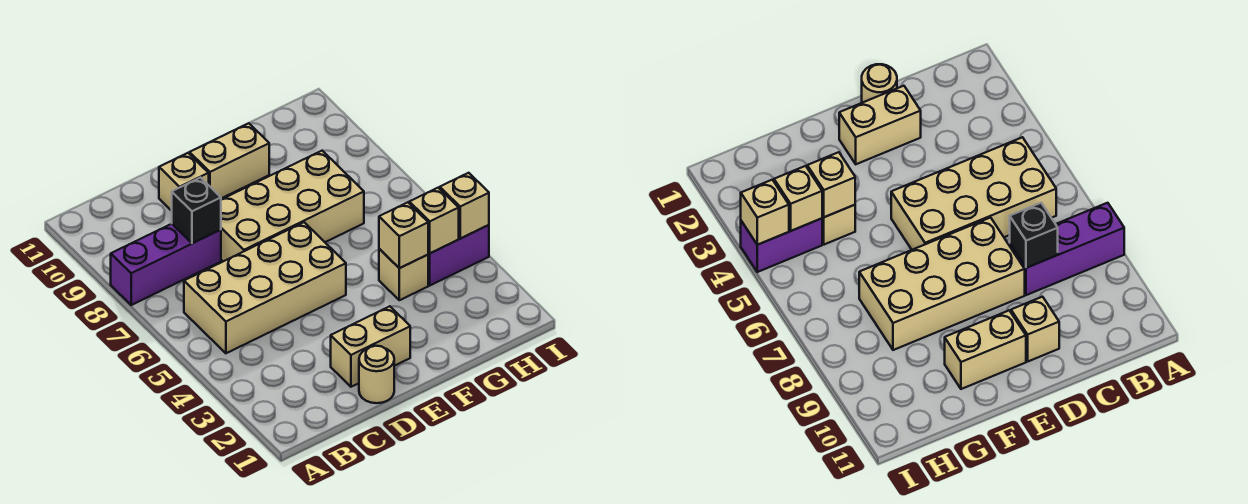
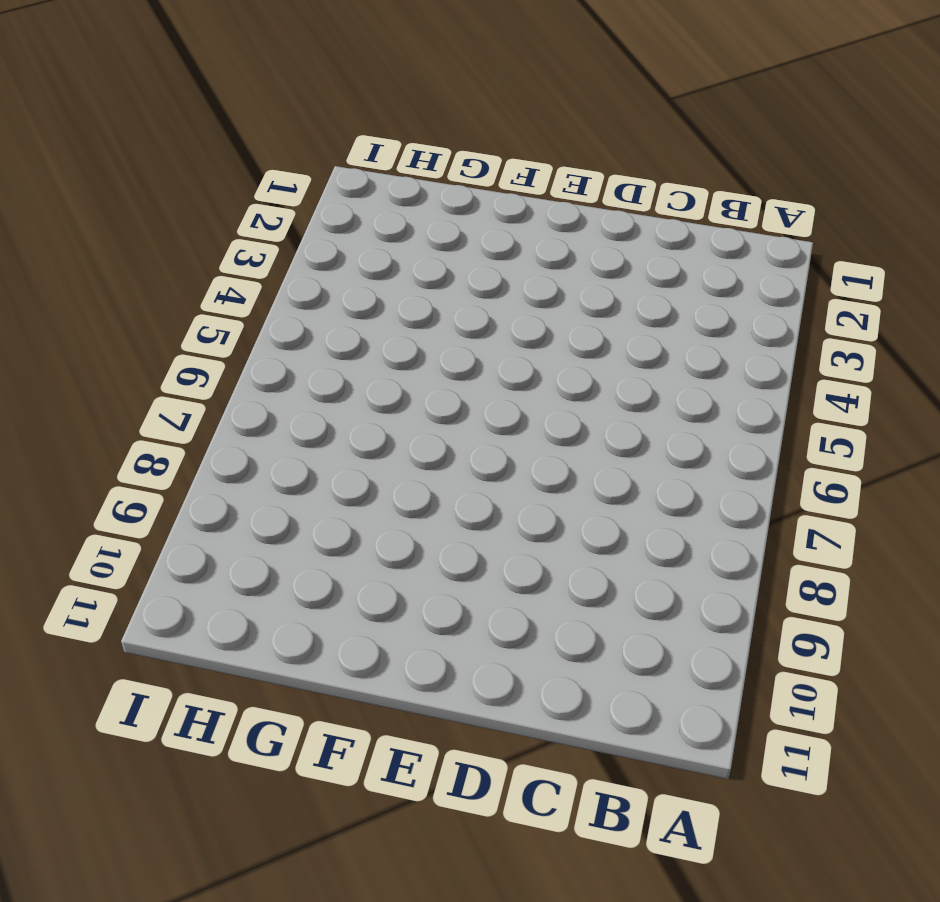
none -> purple brick A8:C8 level 1
none -> tan brick B5:E6 level 1
none -> tan round brick D1 level 1

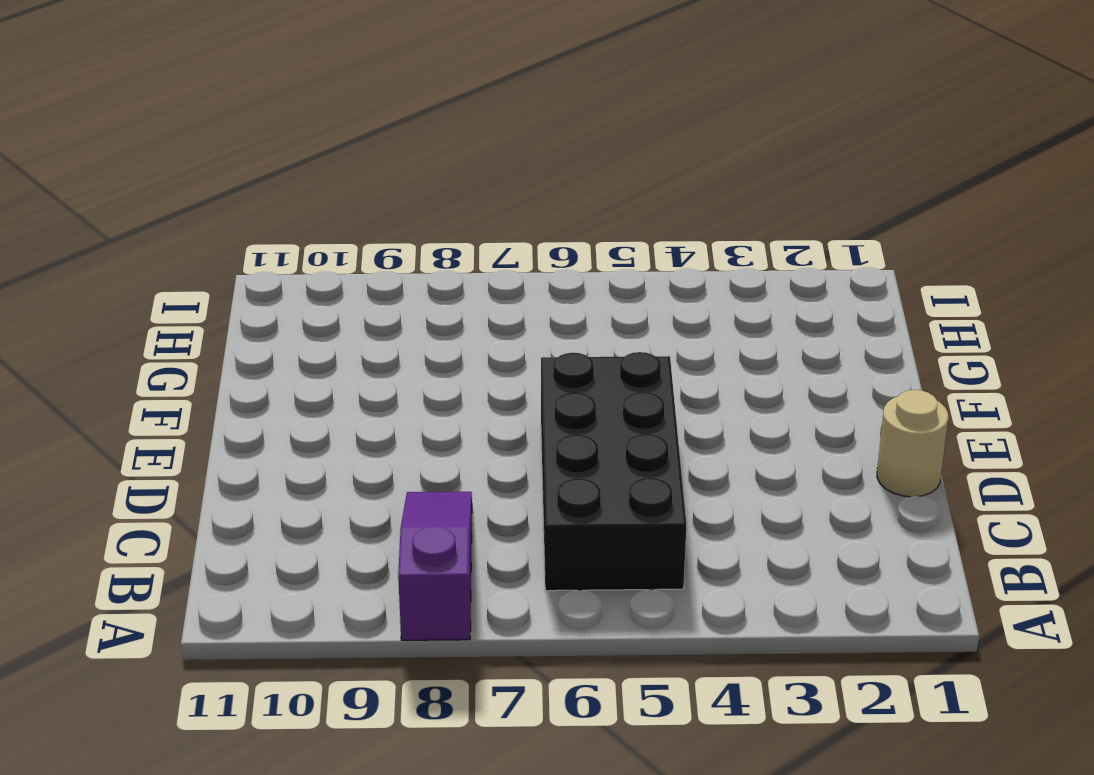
purple slope A8:C8 level 1 top A -> purple brick A8:C8 level 1
black brick B5:E6 level 1 -> tan brick B5:E6 level 1
none -> tan brick D2:E2 level 1
none -> tan brick D7:G8 level 1
none -> tan brick D10 level 1

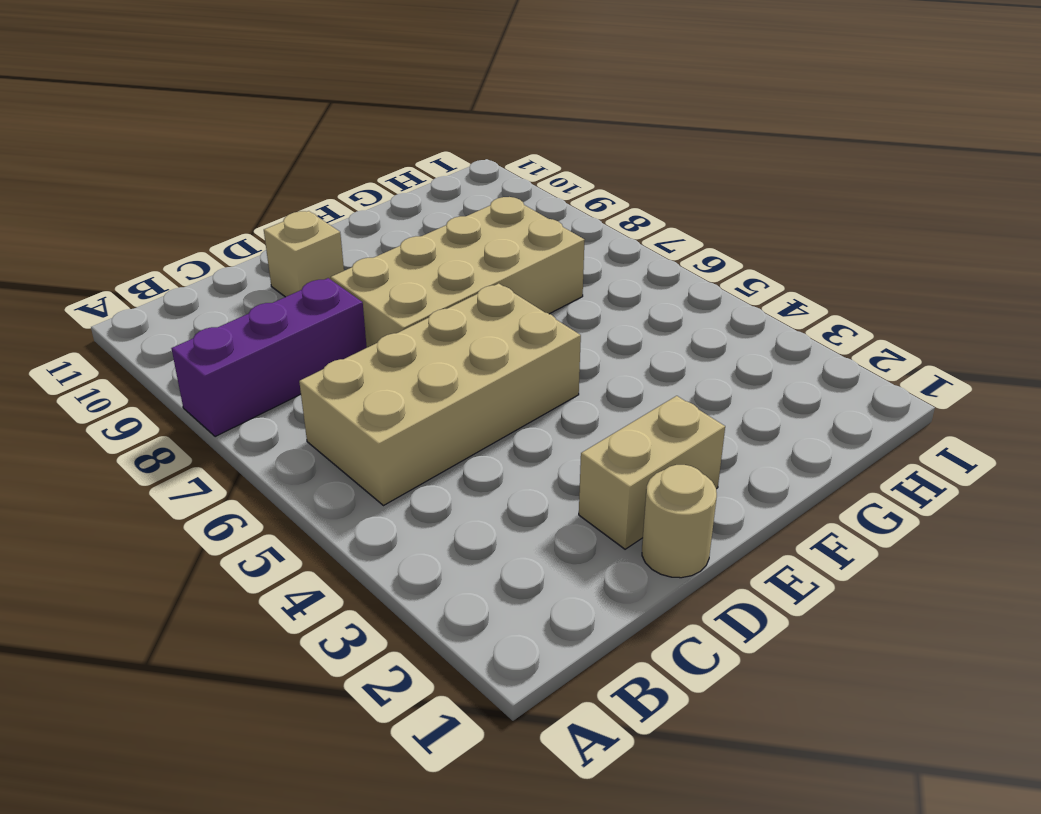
none -> tan brick E10:F10 level 1
none -> tan brick G4 level 1
none -> purple brick H4:I4 level 1

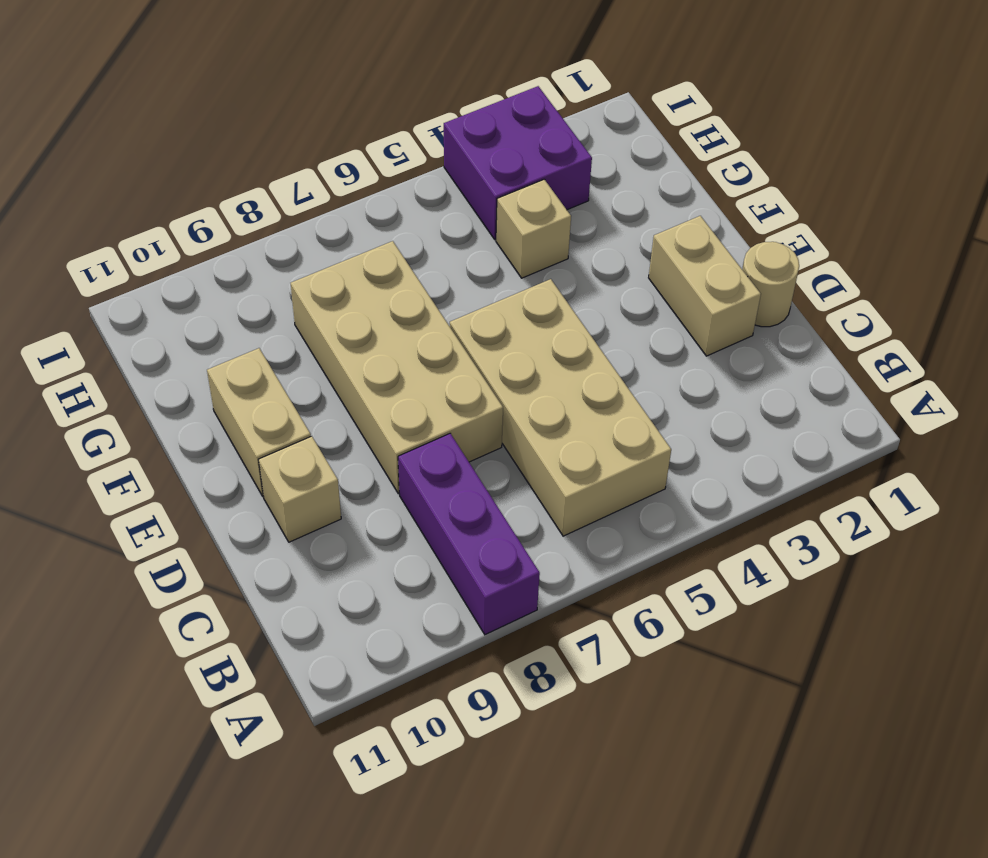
purple brick H3:I4 level 1 -> purple brick H4:I4 level 1
none -> black brick C8 level 2
none -> tan brick G4 level 2
none -> tan brick H4 level 2

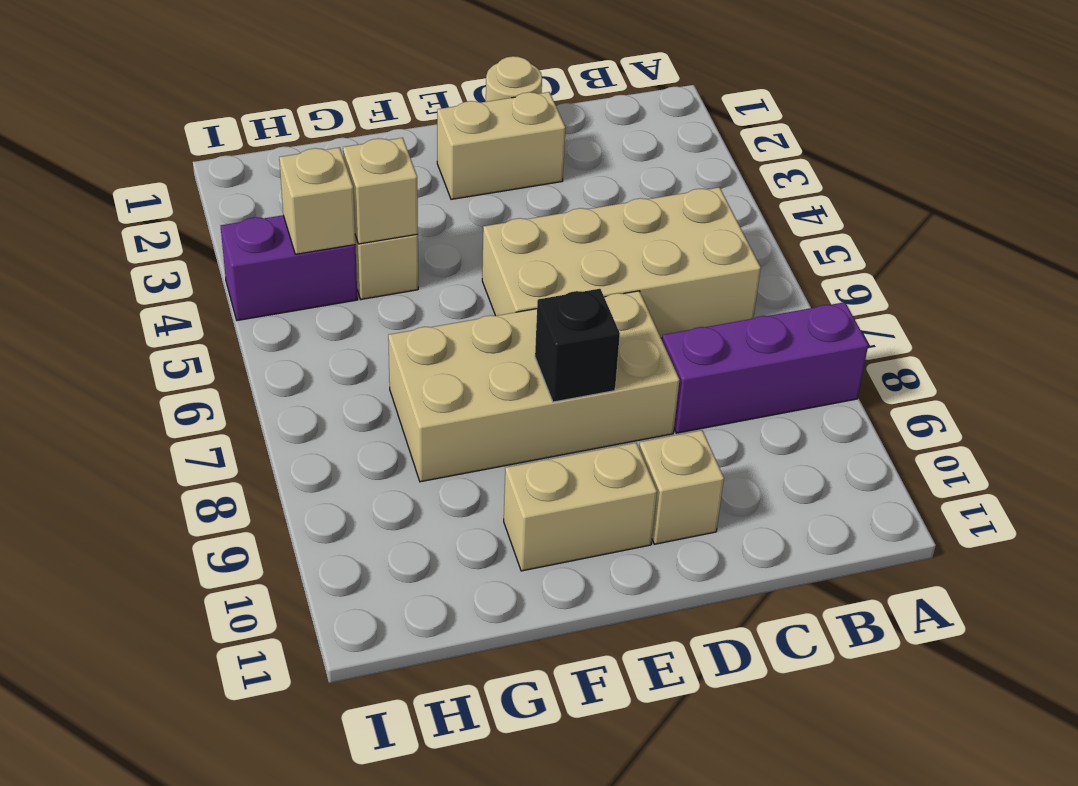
black brick E8 level 2 -> black brick C8 level 2
none -> tan brick I4 level 2

